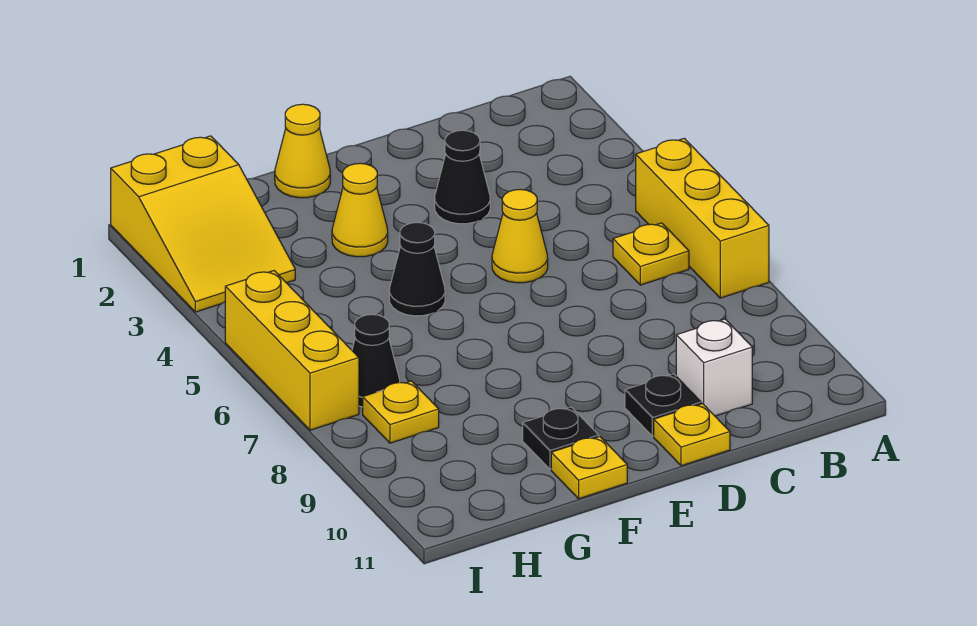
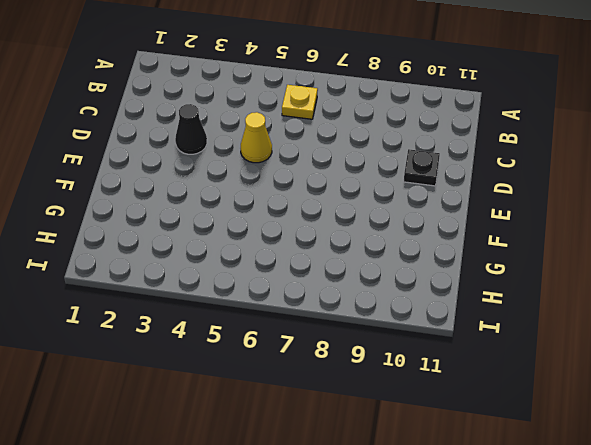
none -> yellow brick A5:A7 level 1
none -> white brick C10 level 1
none -> yellow plate D11 level 1

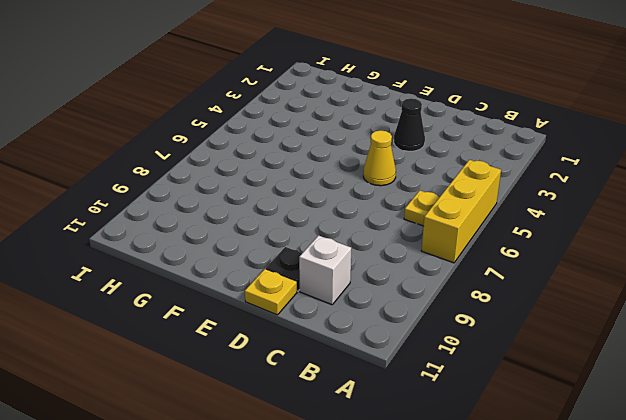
none -> yellow cone F1 level 1
none -> yellow cone F3 level 1
none -> black cone F5 level 1

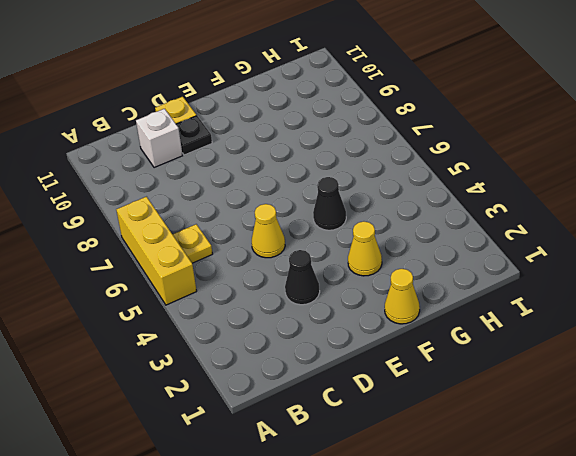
none -> black plate F10 level 1
none -> yellow plate F11 level 1
none -> yellow slope H1:I3 level 1 top 1

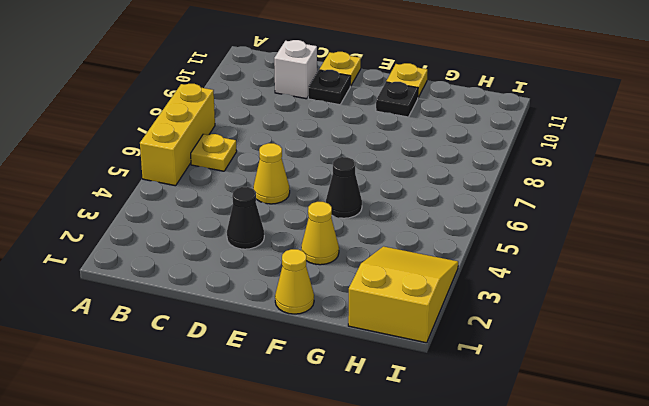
none -> black cone H7 level 1
none -> yellow plate H8 level 1
none -> yellow brick I5:I7 level 1

